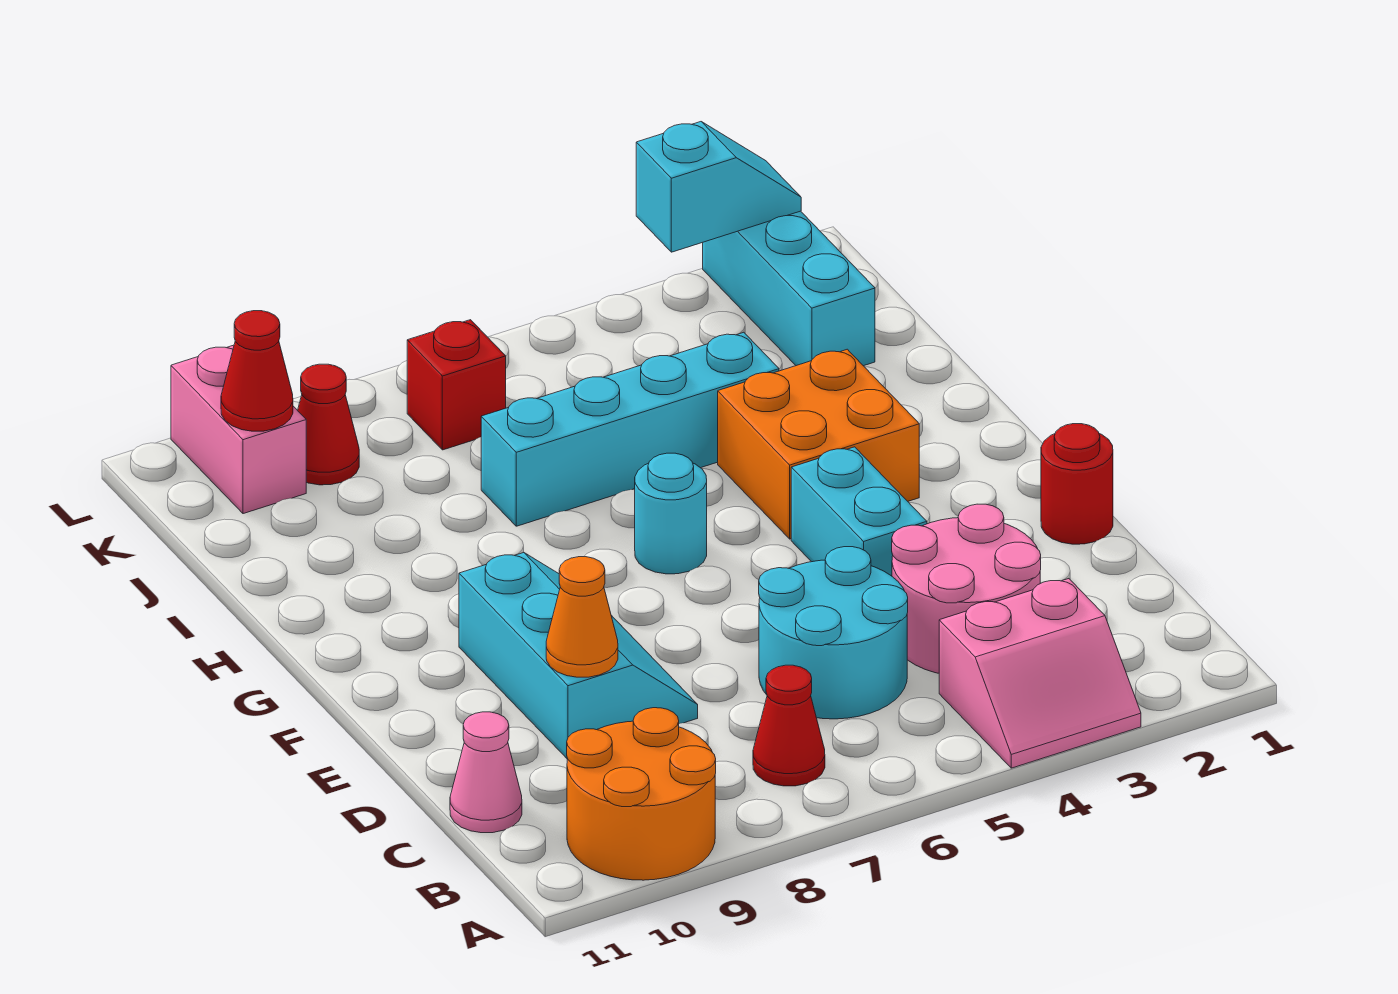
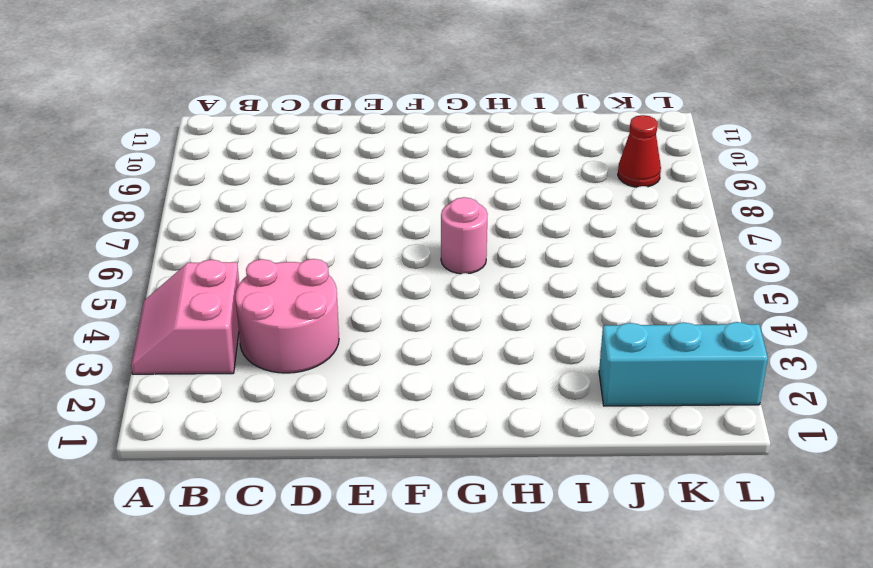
pink round brick G6 level 1 -> cyan round brick G6 level 1
none -> orange round brick A9:B10 level 1
none -> red cone B7 level 1
none -> cyan round brick C5:D6 level 1

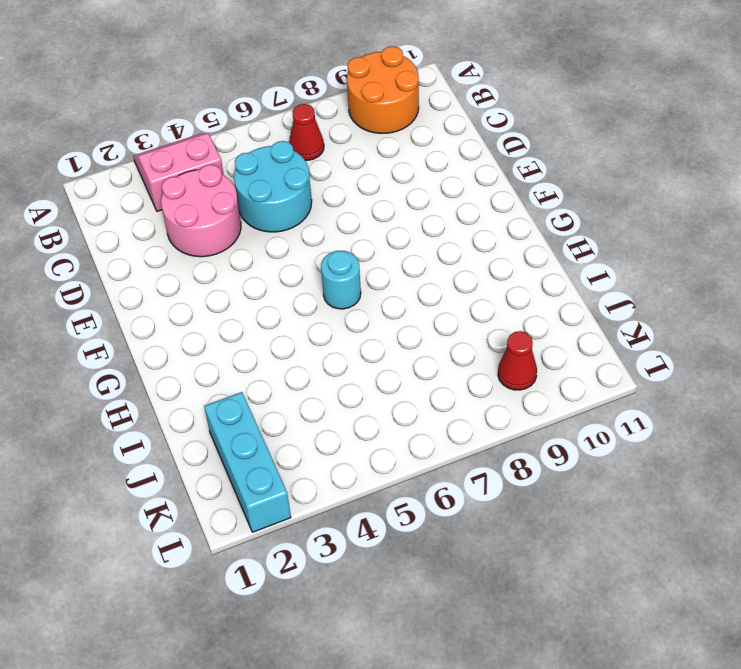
none -> pink cone C11 level 1
none -> cyan slope D8:F9 level 1 top 9
none -> red round brick E1 level 1

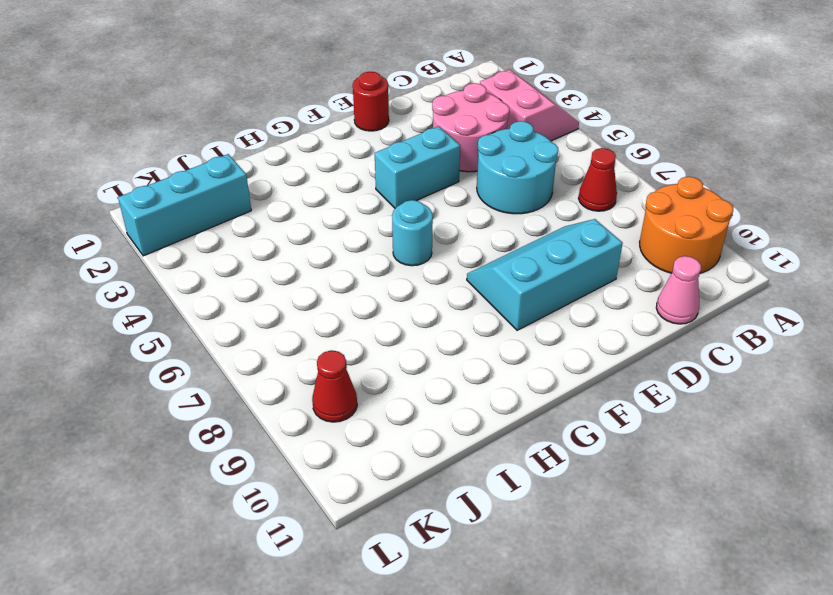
none -> orange brick G3:H4 level 1
none -> cyan brick I4:I7 level 1
none -> red brick K7 level 1

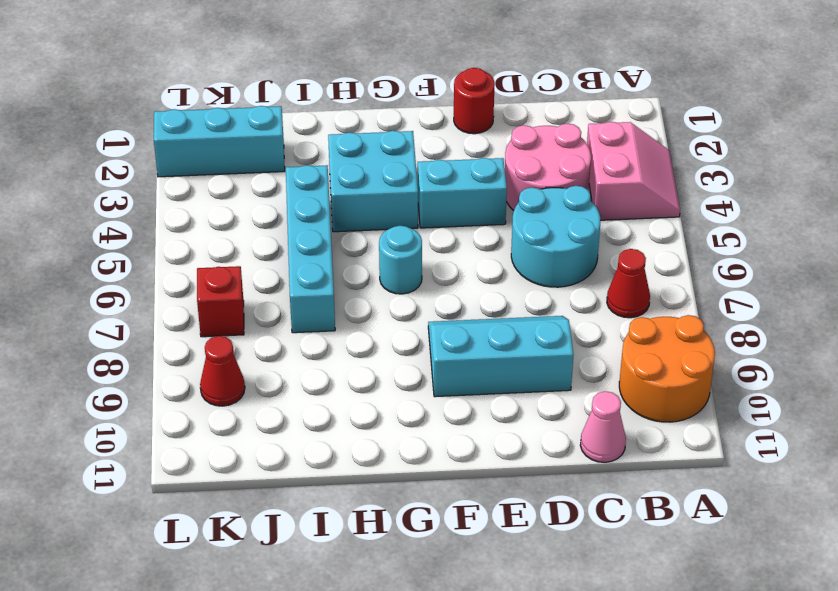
cyan brick G3:H4 level 1 -> orange brick G3:H4 level 1
none -> pink brick K10:L10 level 1
none -> orange cone D9 level 2
none -> red cone K10 level 2

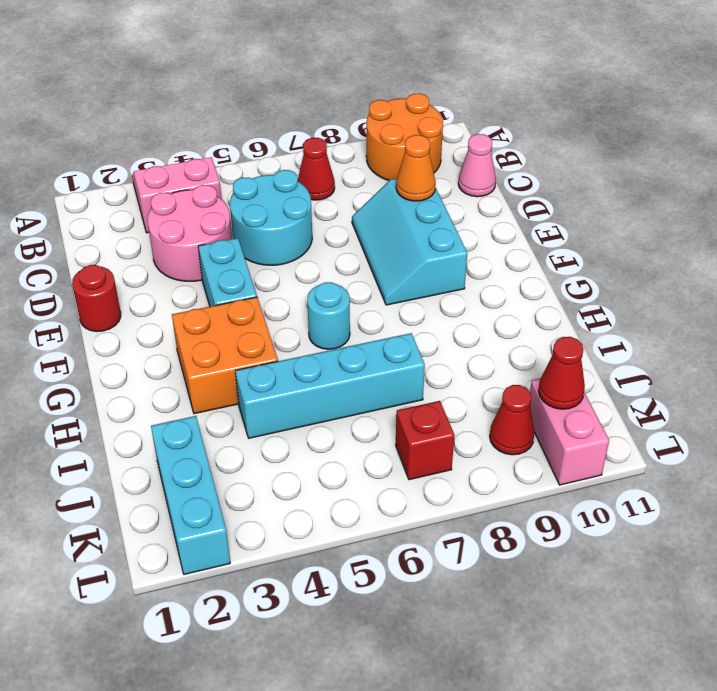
none -> cyan slope L2:L3 level 2 top 3

